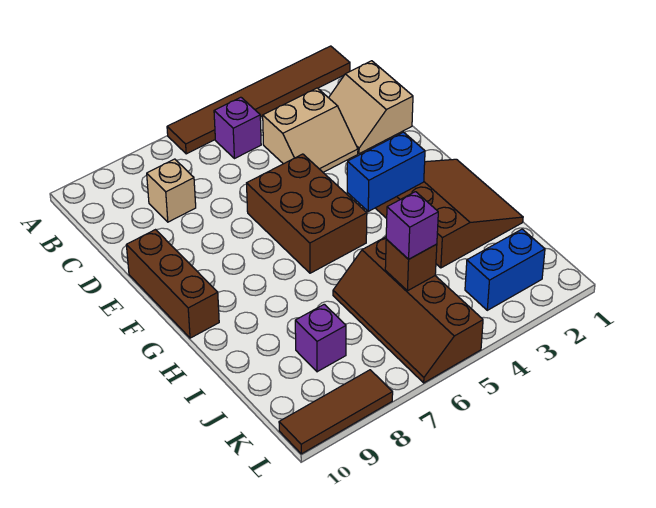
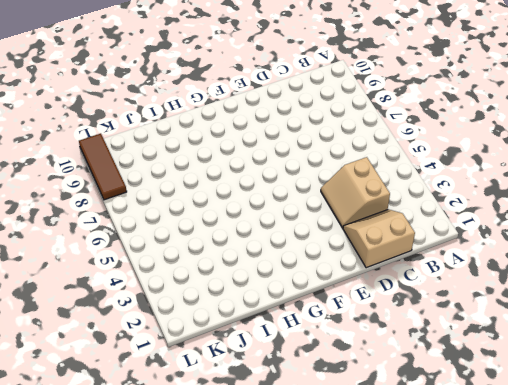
none -> brown tile A1:A6 level 1
none -> purple brick B5 level 1
none -> tan brick C8 level 1

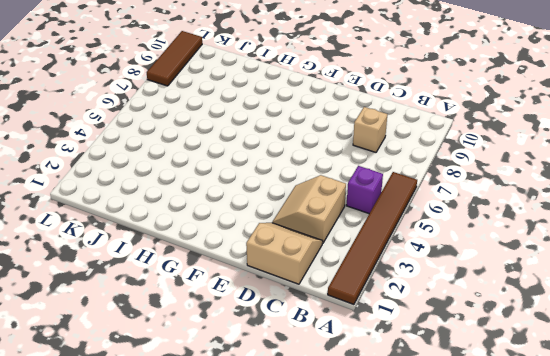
none -> brown brick E5:G6 level 1
none -> brown brick E10:G10 level 1
none -> brown slope G1:I3 level 1 top 3

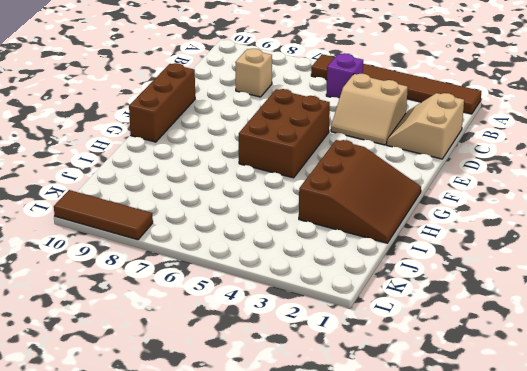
none -> brown slope I5:L6 level 1 top 5
none -> purple brick J8 level 1
none -> blue brick K2:K3 level 1

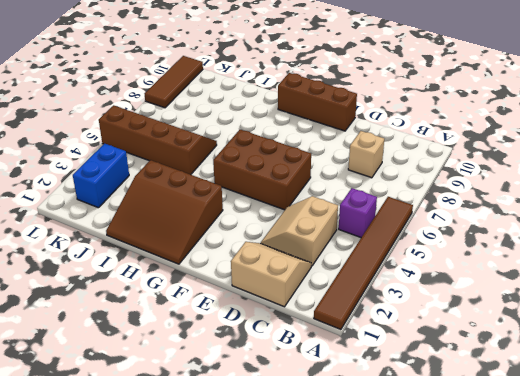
none -> purple brick J8 level 1
none -> blue brick G3:G4 level 2
none -> brown brick J5 level 2

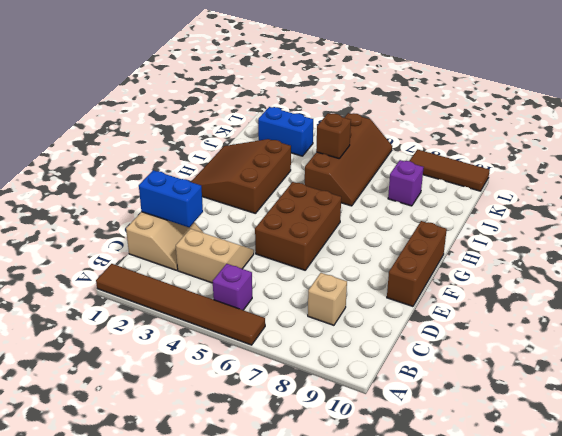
blue brick D1:D2 level 2 -> blue brick G3:G4 level 2
none -> purple brick J5 level 3

